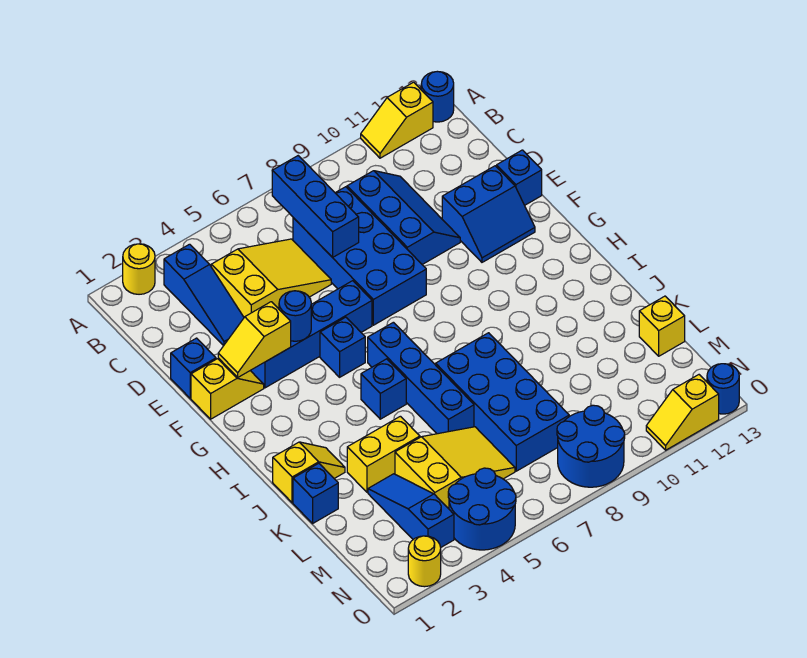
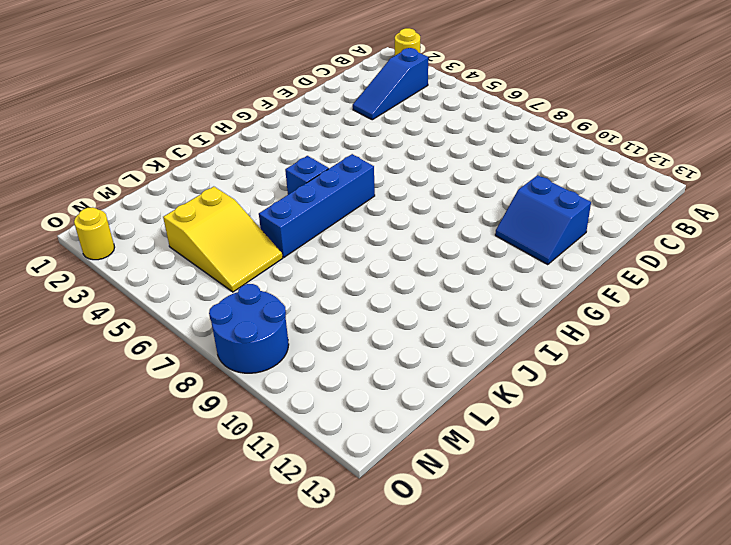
none -> yellow slope A11:A12 level 1 top 12
none -> blue round brick A13 level 1
none -> yellow slope C4:D6 level 1 top 4
none -> blue brick C7:F8 level 1

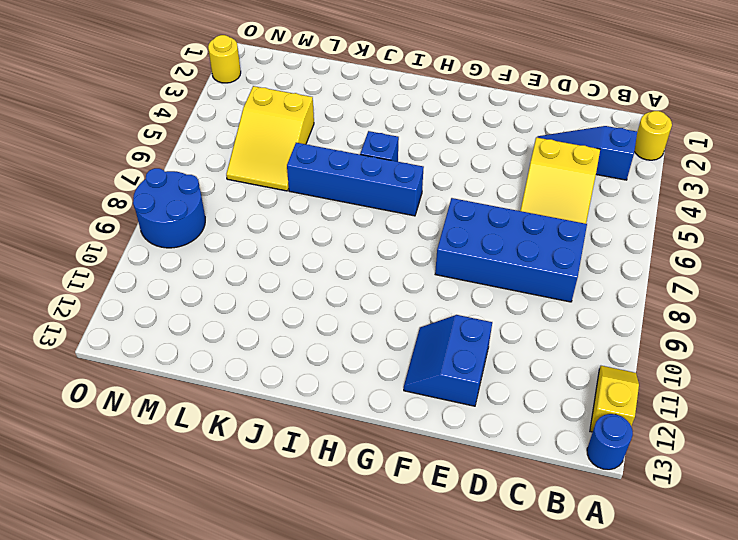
none -> blue slope C9:E10 level 1 top 9
none -> blue brick E1 level 1
none -> blue brick E13 level 1
none -> yellow slope F1:F2 level 1 top 1

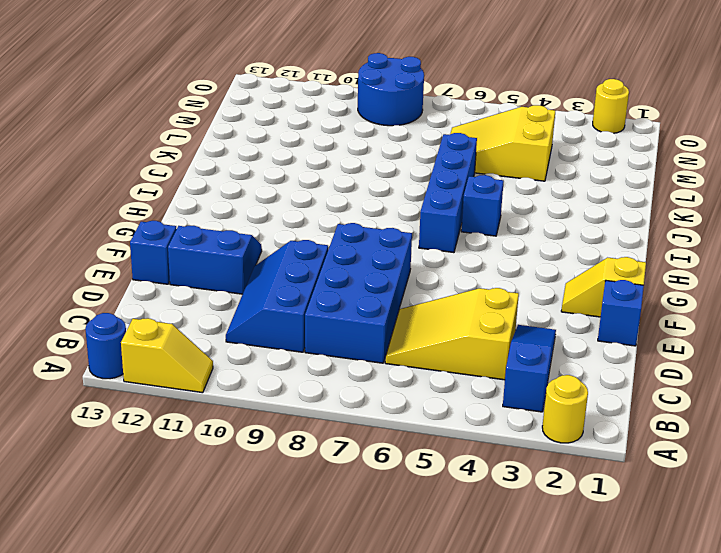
none -> blue brick F3:F6 level 1
none -> blue brick G5 level 1
none -> yellow slope J1:J2 level 1 top 1
none -> blue brick J7:M8 level 1

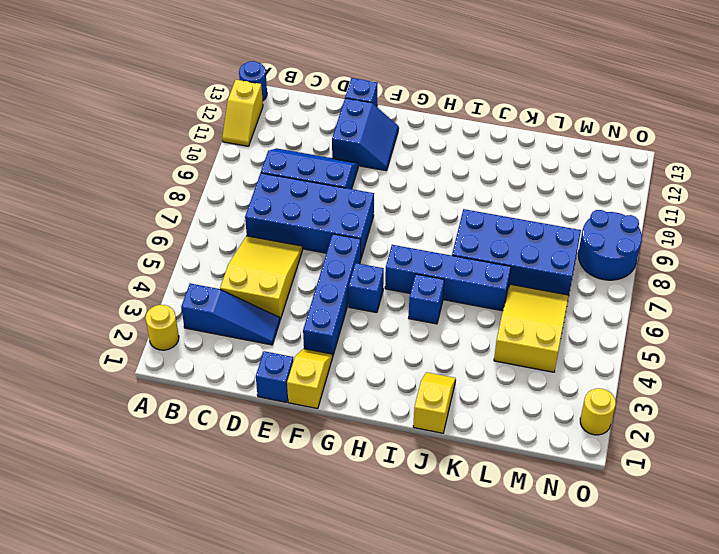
none -> blue brick K1 level 1
none -> yellow brick K3:K4 level 1
none -> blue slope L3:N3 level 1 top N
none -> yellow brick L13 level 1

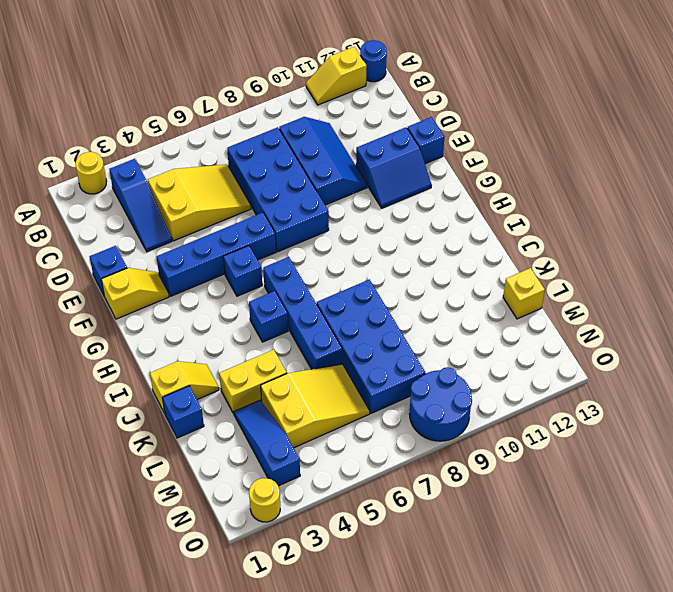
none -> blue round brick N4:O5 level 1
none -> yellow slope O11:O12 level 1 top 12
none -> blue round brick O13 level 1
none -> blue brick B7:D7 level 2

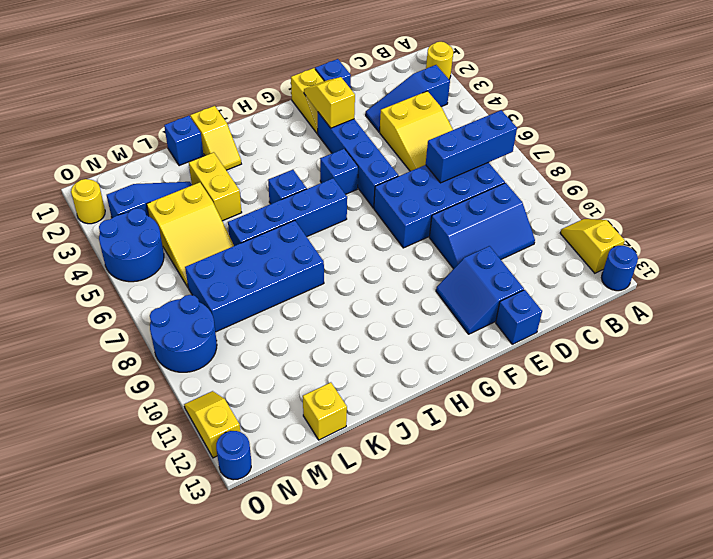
none -> blue round brick F4 level 2

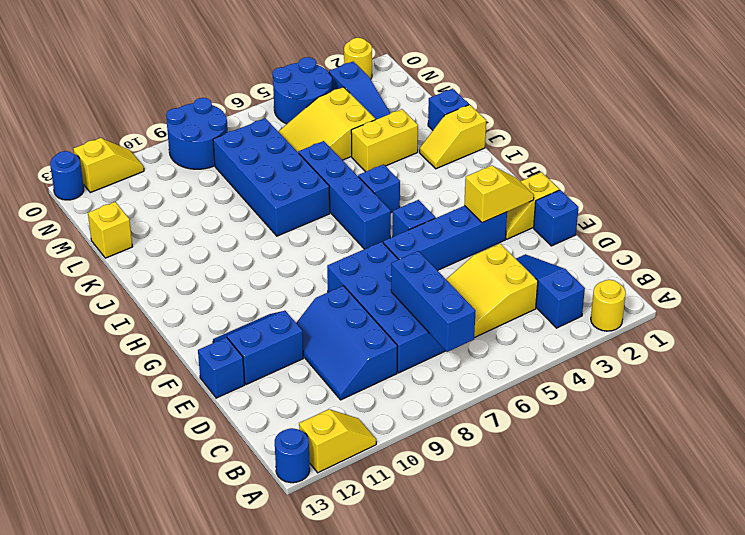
none -> blue round brick F4 level 2

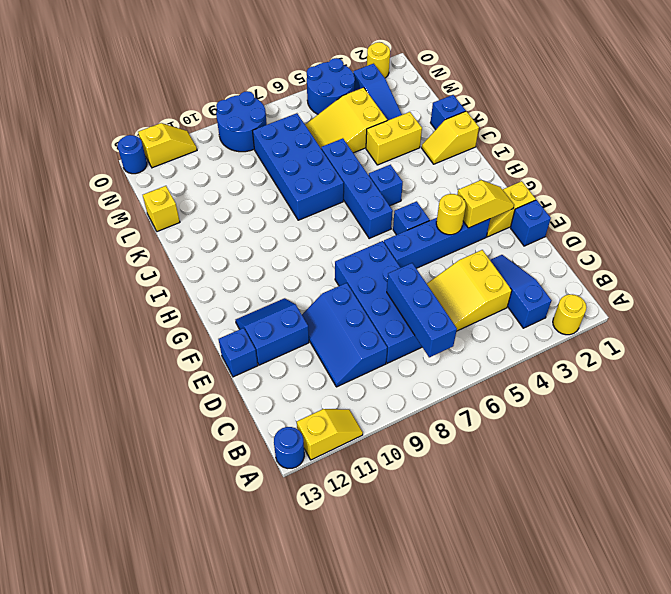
yellow round brick F4 level 2 -> blue round brick F4 level 2

